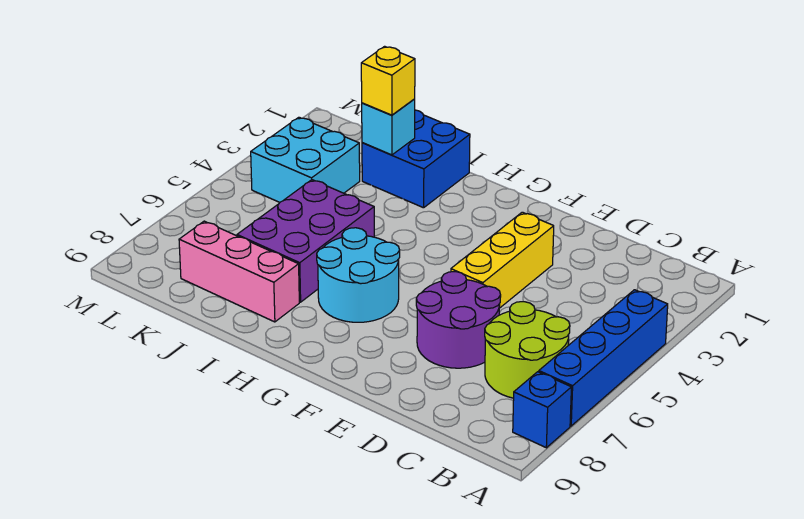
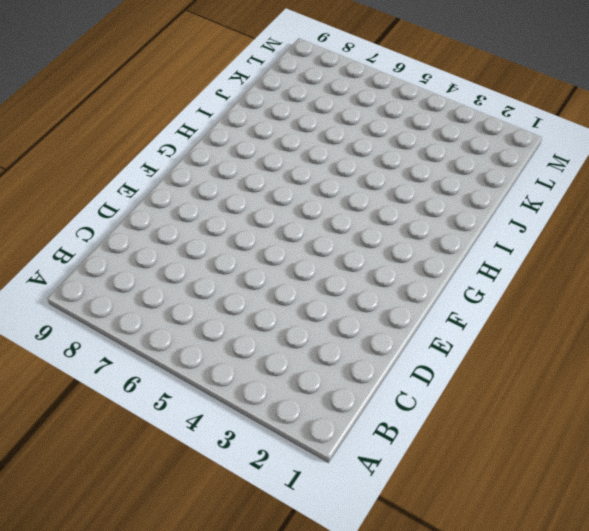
none -> blue brick A4:A7 level 1
none -> blue brick A8 level 1
none -> lime round brick B6:C7 level 1

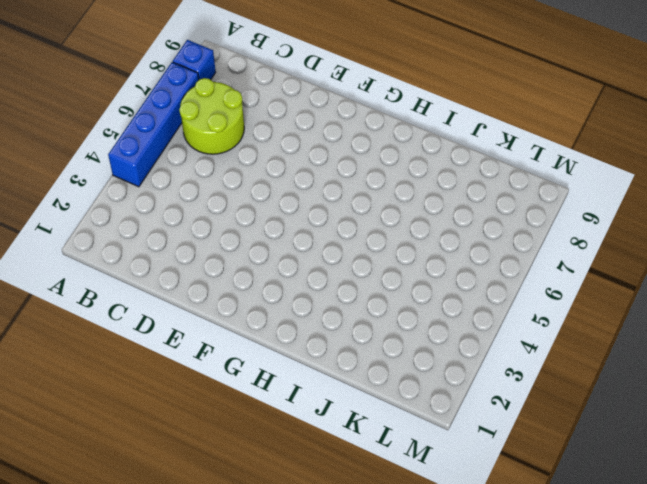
none -> purple round brick D6:E7 level 1
none -> yellow brick E3:E5 level 1
none -> cyan round brick G6:H7 level 1

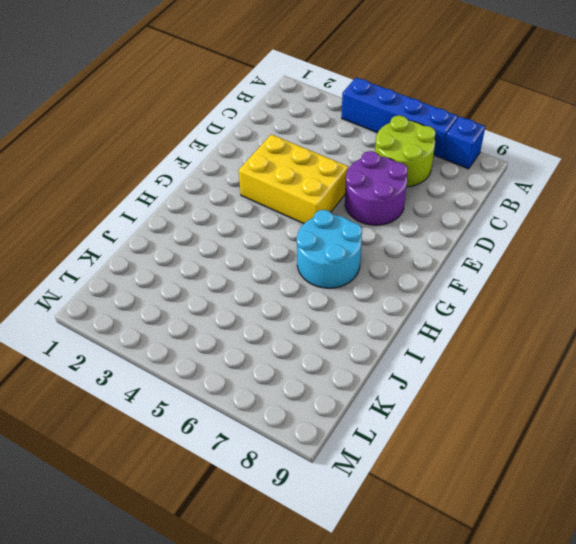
yellow brick E3:F5 level 1 -> yellow brick E3:E5 level 1
none -> blue brick I1:J2 level 1
none -> purple brick I5:J7 level 1
none -> pink brick I8:K8 level 1

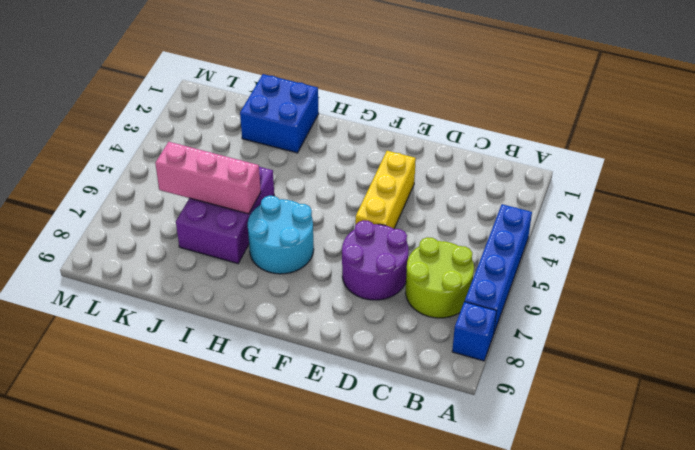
pink brick I6:K6 level 2 -> pink brick I8:K8 level 1
none -> cyan brick K3:L4 level 1
none -> cyan brick J2 level 2
none -> yellow brick J2 level 3

